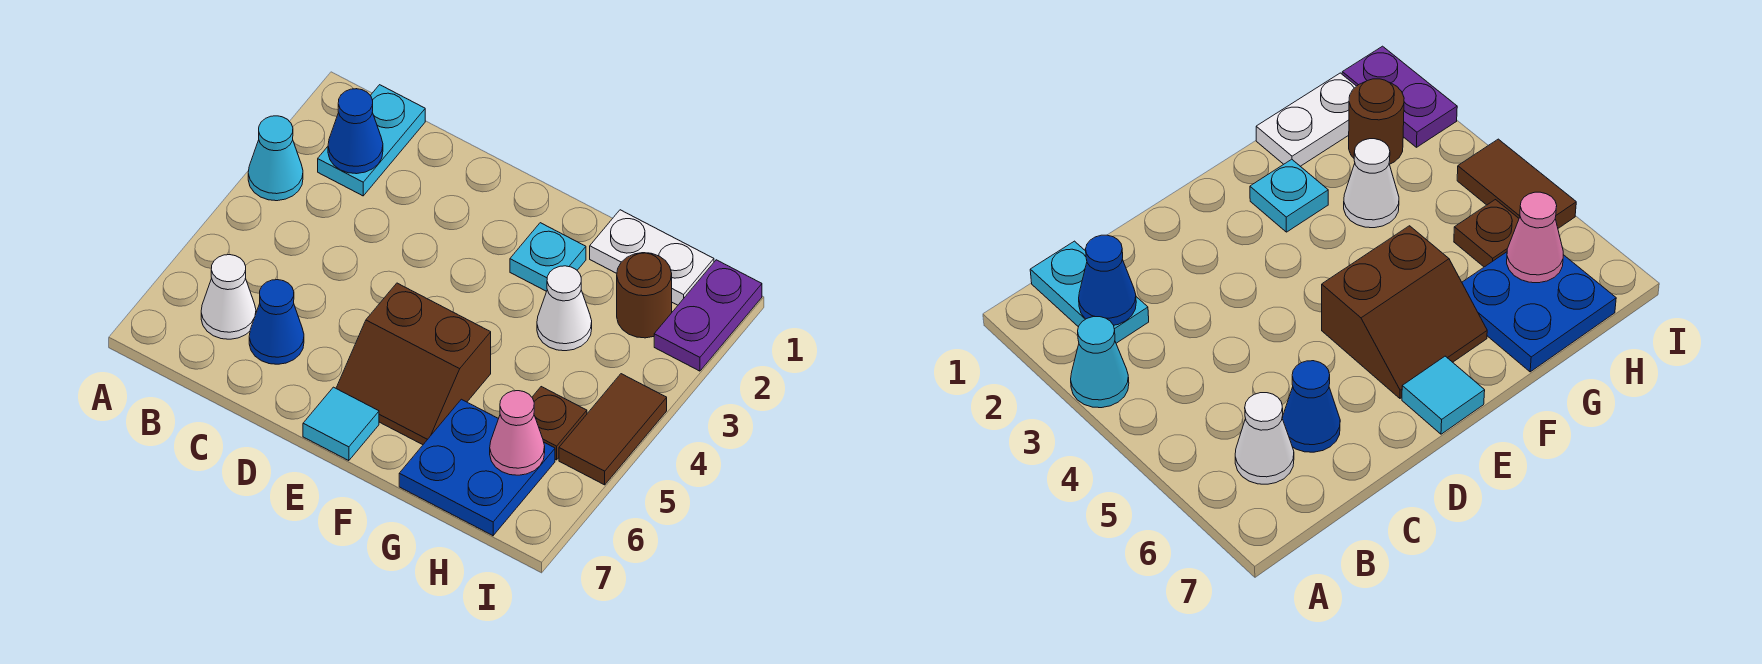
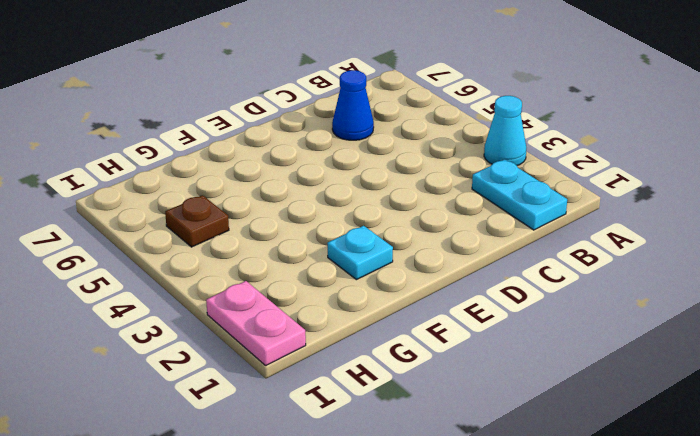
pink plate I1:I2 level 1 -> purple plate I1:I2 level 1
none -> white cone B6 level 1
none -> brown slope E5:F6 level 1 top 5
none -> cyan tile E7 level 1

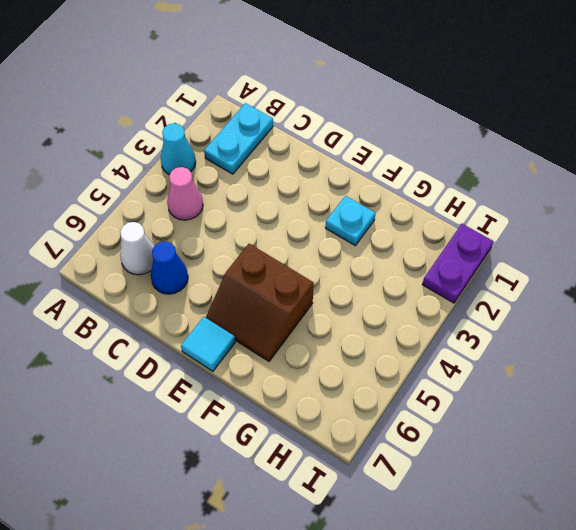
pink cone B4 level 1 -> pink cone H6 level 2
none -> white plate G1:H1 level 1
none -> white cone G3 level 1
none -> blue plate G6:H7 level 1

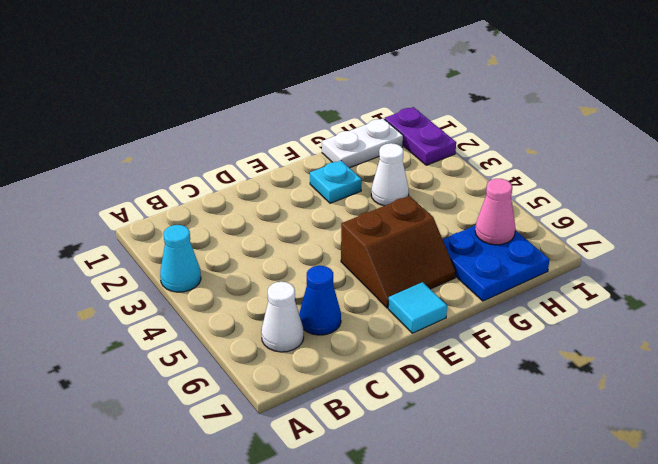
none -> cyan plate B1:B2 level 1
none -> brown round brick H2 level 1
none -> brown plate H5 level 1

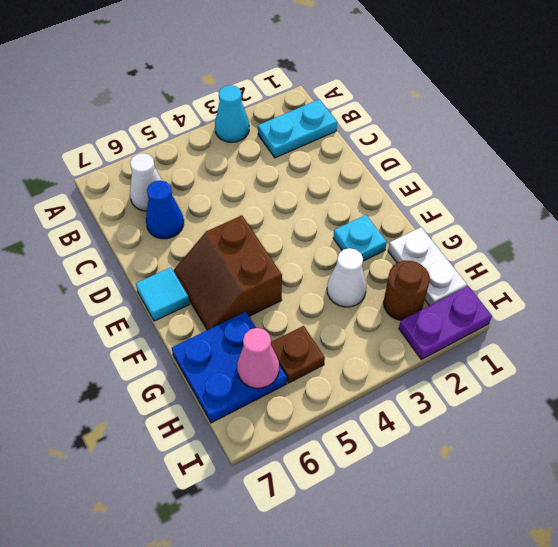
none -> brown tile I4:I5 level 1
none -> blue cone B2 level 2

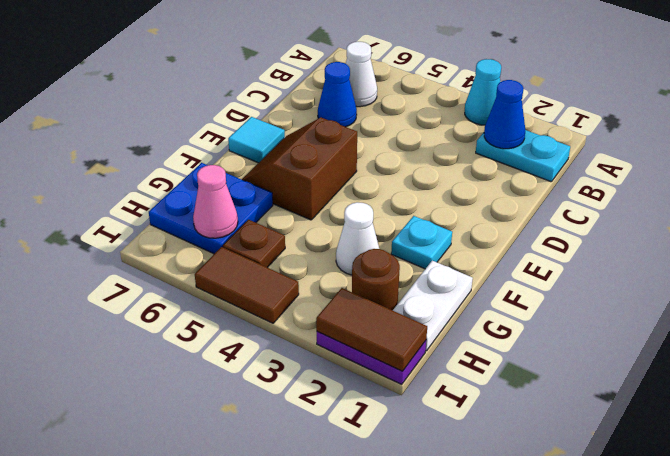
brown tile I1:I2 level 2 -> none

